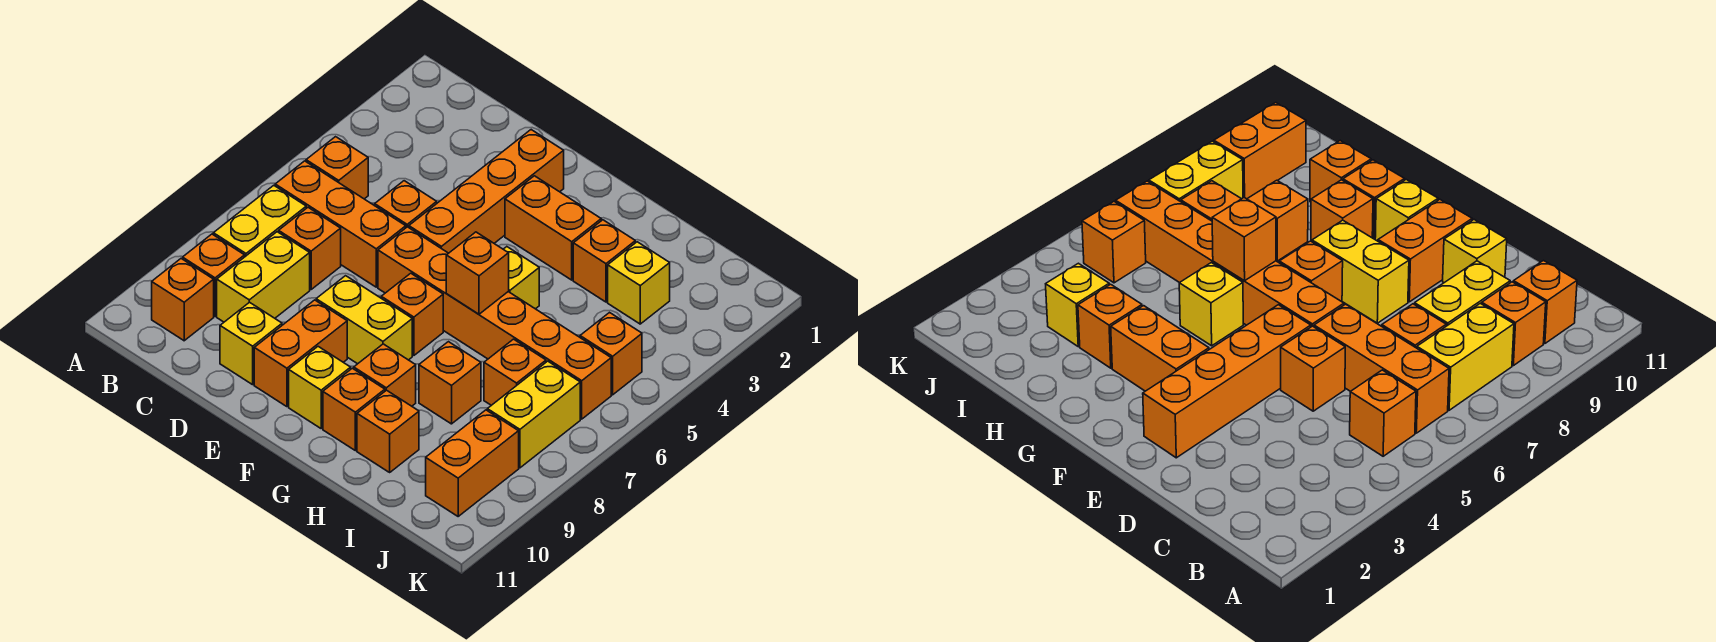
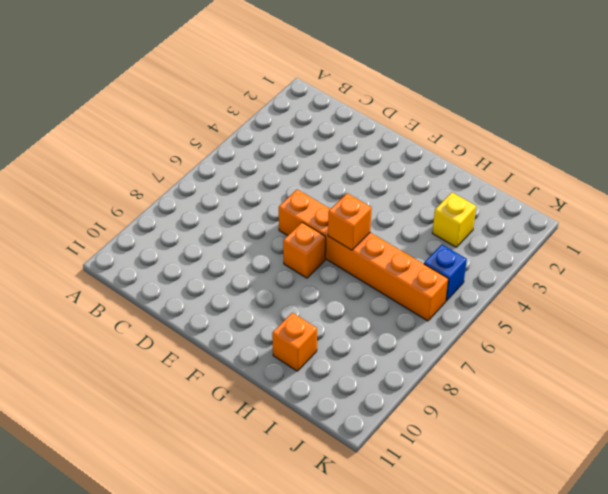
blue brick J5 level 1 -> orange brick J5 level 1
none -> orange brick B5 level 1
none -> orange brick B6:D6 level 1
none -> yellow brick B7:B8 level 1

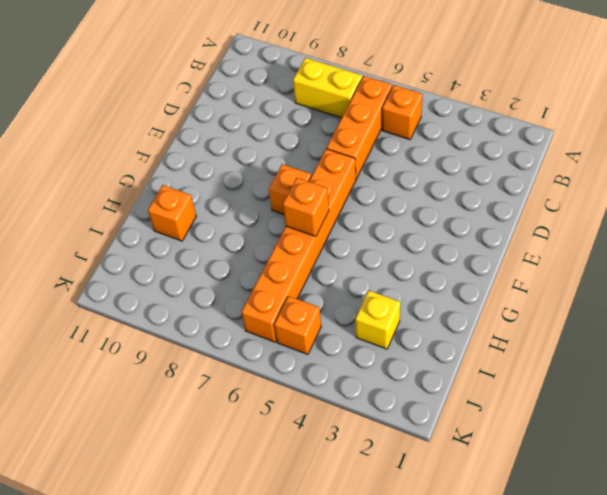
none -> orange brick B9 level 1
none -> orange brick B10 level 1
none -> orange brick C7 level 1

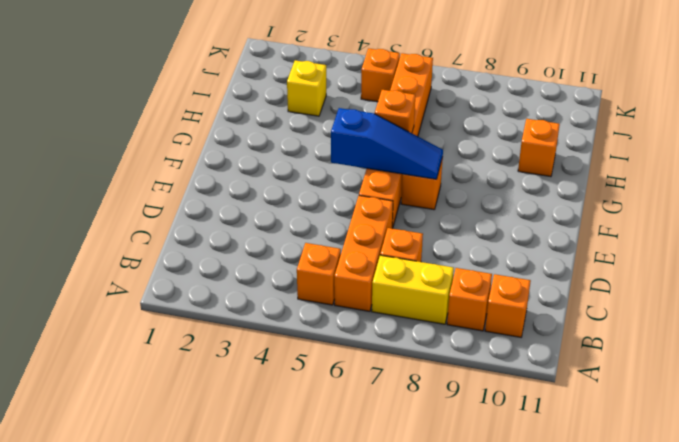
blue slope F5:F7 level 2 top 5 -> none
none -> yellow brick C8:C9 level 1
none -> orange brick D5 level 1
none -> yellow brick D10 level 1

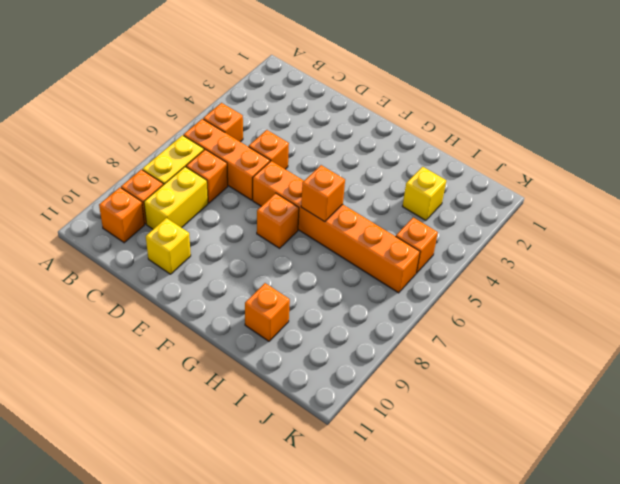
none -> orange brick E2:E5 level 1
none -> yellow brick E8:F8 level 1
none -> orange brick E9:E10 level 1

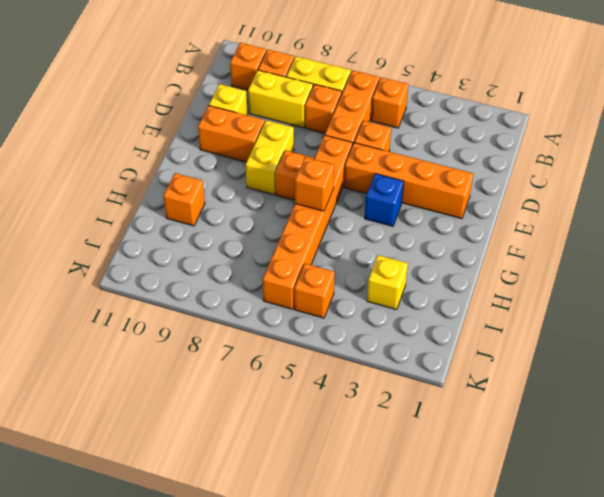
blue brick F4 level 1 -> none
none -> orange brick F3:G3 level 1
none -> yellow brick F10 level 1
none -> yellow brick G5 level 1

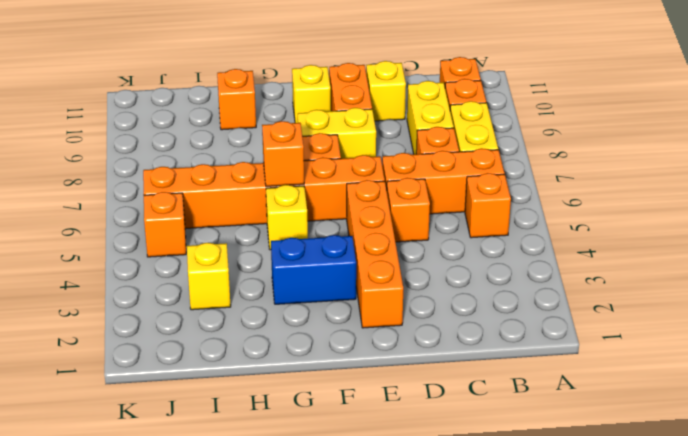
blue brick F3:G3 level 1 -> orange brick F3:G3 level 1
none -> orange brick G9 level 1
none -> orange brick G10 level 1
none -> orange brick H3 level 1

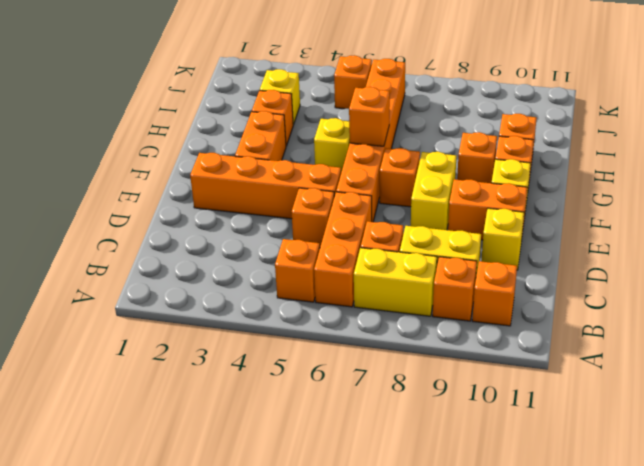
none -> orange brick H8 level 1
none -> orange brick I7 level 1
none -> yellow brick J7:J8 level 1

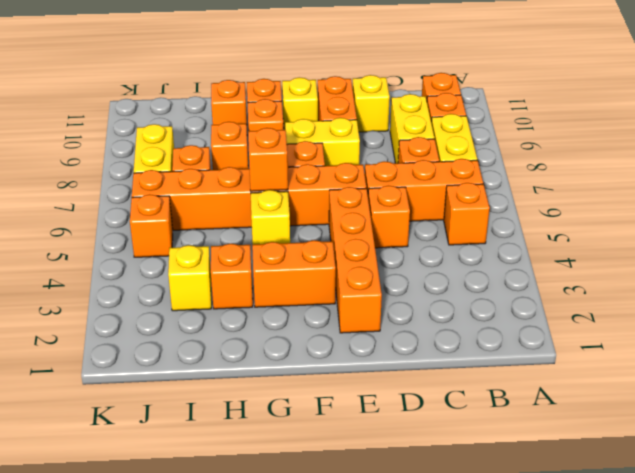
none -> orange brick J9:J10 level 1

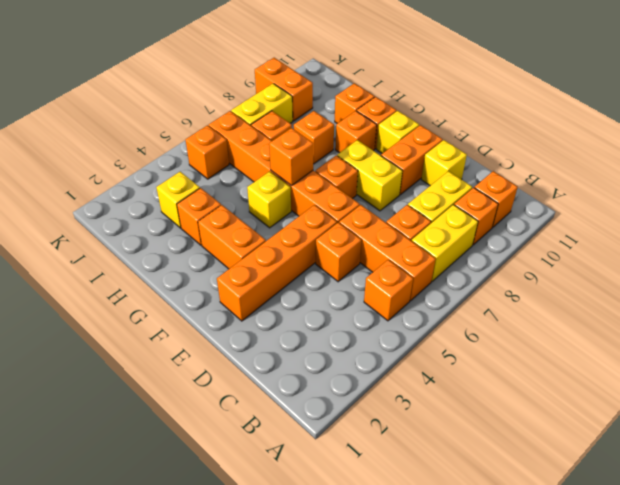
orange brick J9:K9 level 1 -> orange brick J9:J10 level 1

